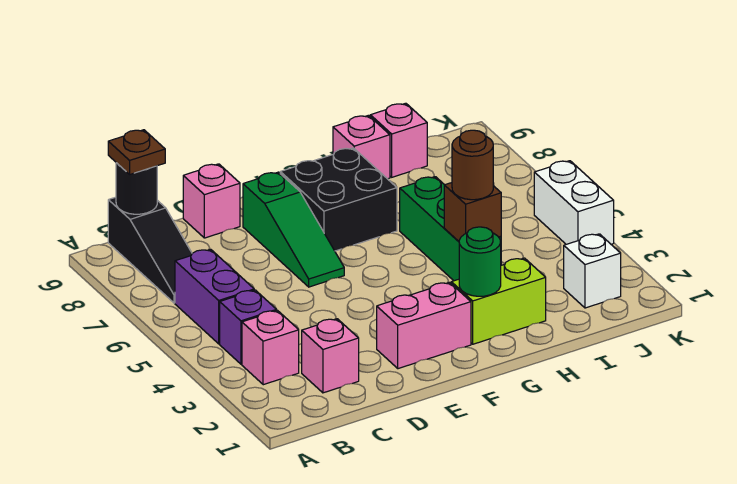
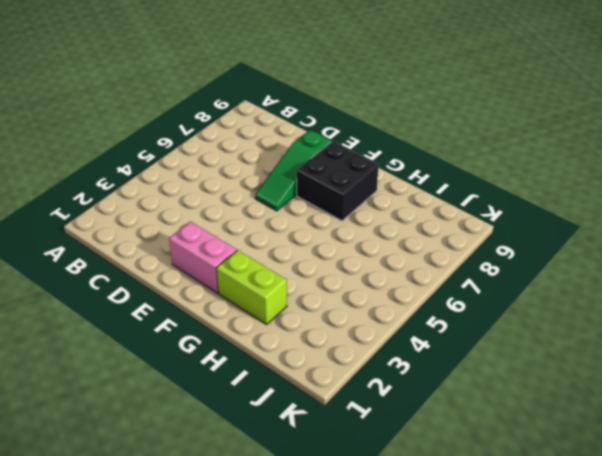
none -> pink brick B3 level 1
none -> purple brick B4 level 1
none -> purple brick B5:B6 level 1

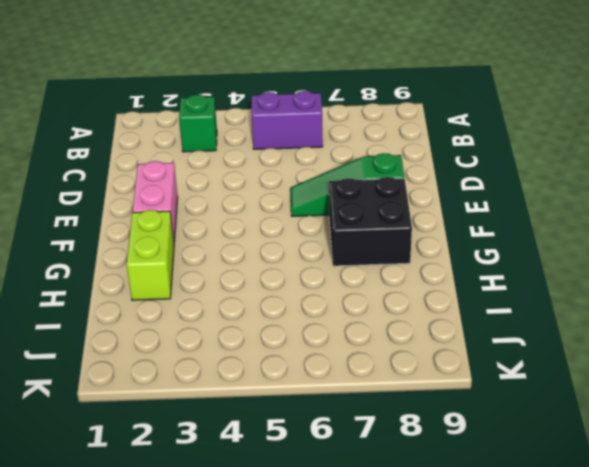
green brick B3 level 1 -> pink brick B3 level 1
none -> purple brick B4 level 1
none -> black slope B7:B9 level 1 top 9
none -> pink brick C2 level 1

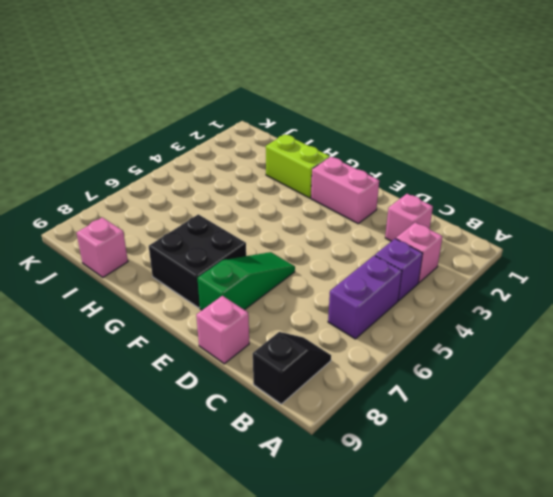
black slope B8:B9 level 1 top 9 -> black slope B7:B9 level 1 top 9
none -> green brick H4:H6 level 1
none -> pink brick H9 level 1
none -> white brick J2 level 1

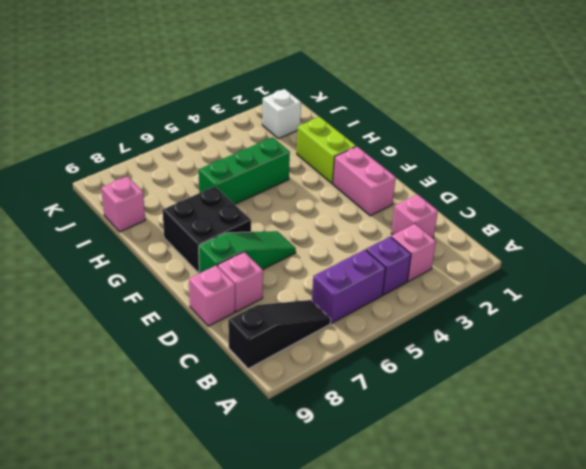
pink brick D8 level 1 -> pink brick H9 level 1
none -> white brick K4:K5 level 1
none -> black round brick B9 level 2
none -> green round brick G2 level 2

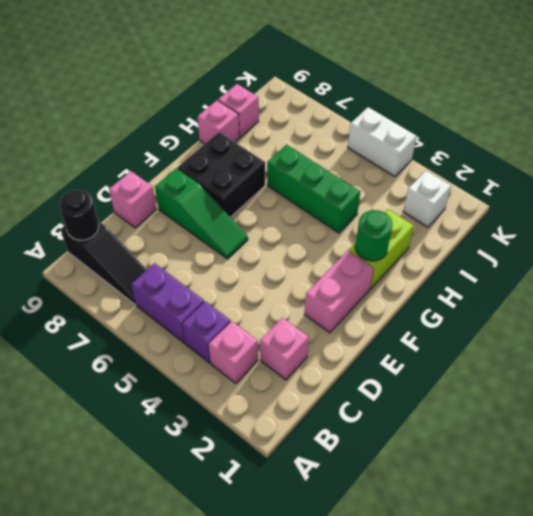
none -> brown brick H4 level 2
none -> brown plate B9 level 3
none -> brown round brick H4 level 3

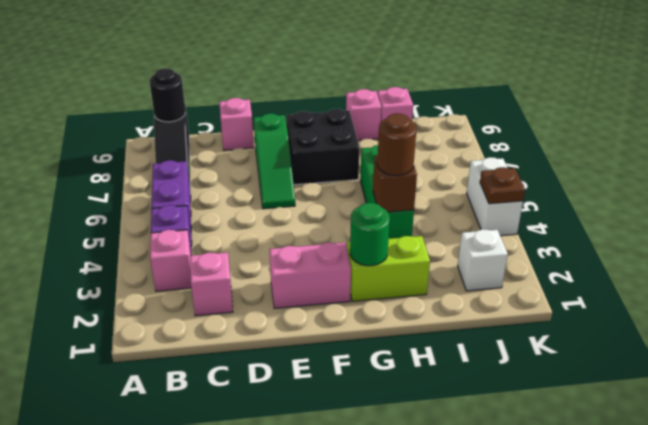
brown plate K4 level 2 -> brown plate B9 level 3

